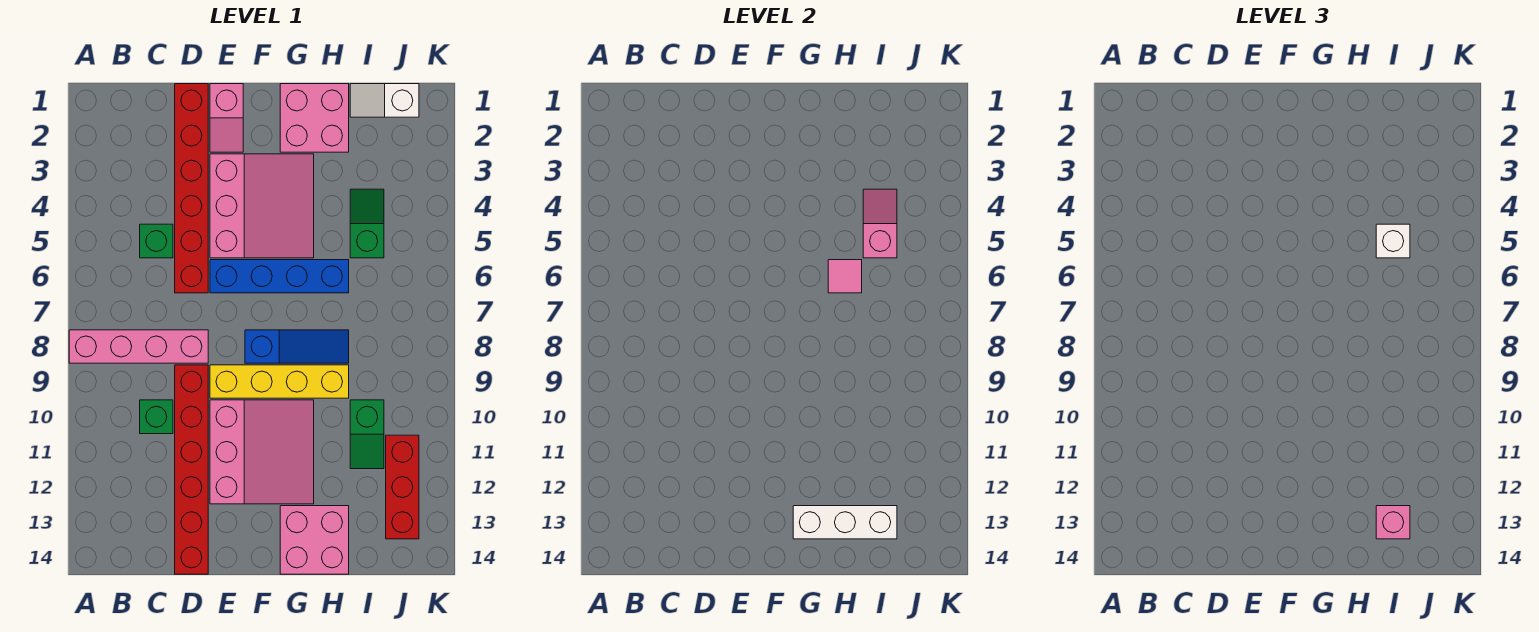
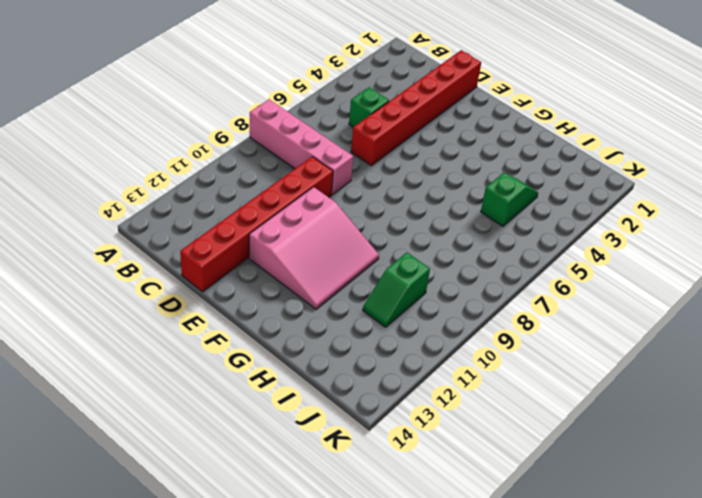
none -> green brick C10 level 1
none -> pink slope E1:E2 level 1 top 1
none -> pink slope E3:G5 level 1 top E

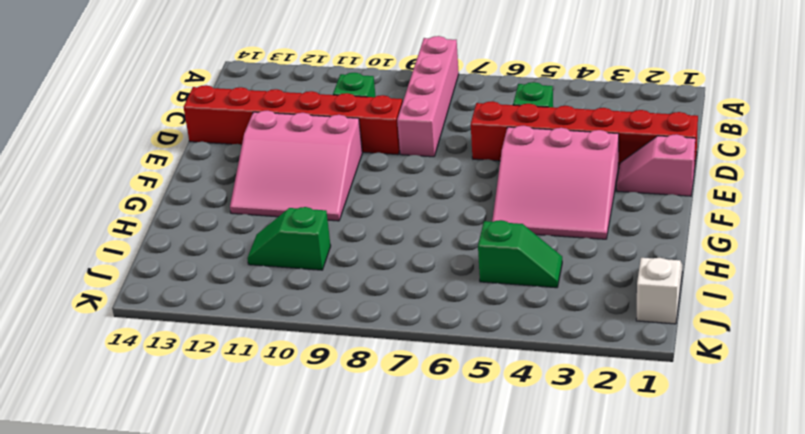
none -> blue brick E6:H6 level 1
none -> yellow brick E9:H9 level 1
none -> blue slope F8:H8 level 1 top F

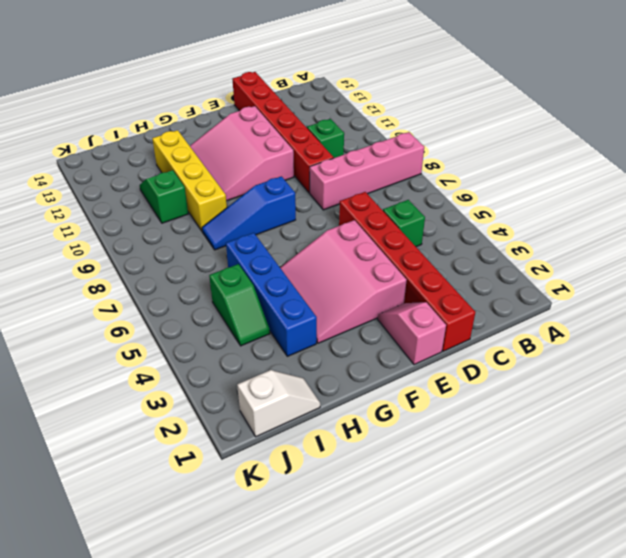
blue brick H3:H6 level 1 -> blue brick E6:H6 level 1
yellow brick H9:H12 level 1 -> yellow brick E9:H9 level 1
none -> pink brick G1:H2 level 1
none -> pink brick G13:H14 level 1
none -> red brick J11:J13 level 1

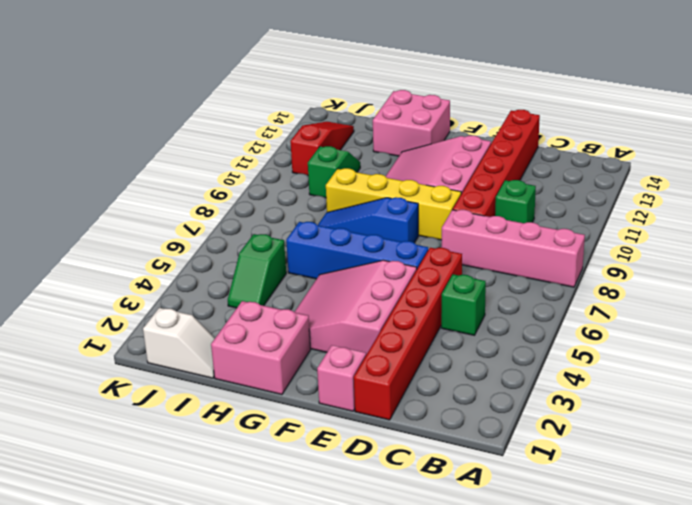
red slope J11:J13 level 1 top 11 -> red brick J11:J13 level 1
none -> white brick G13:I13 level 2
none -> pink tile H6 level 2
none -> pink slope I4:I5 level 2 top 5

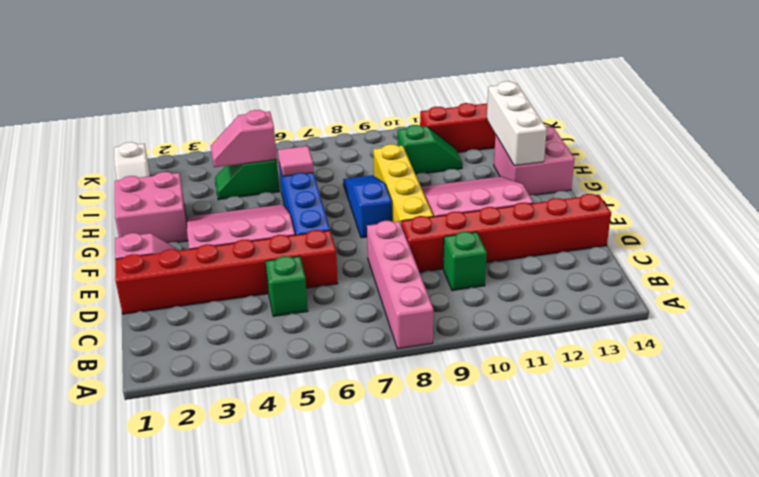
none -> white brick I5 level 3
none -> pink brick I13 level 3

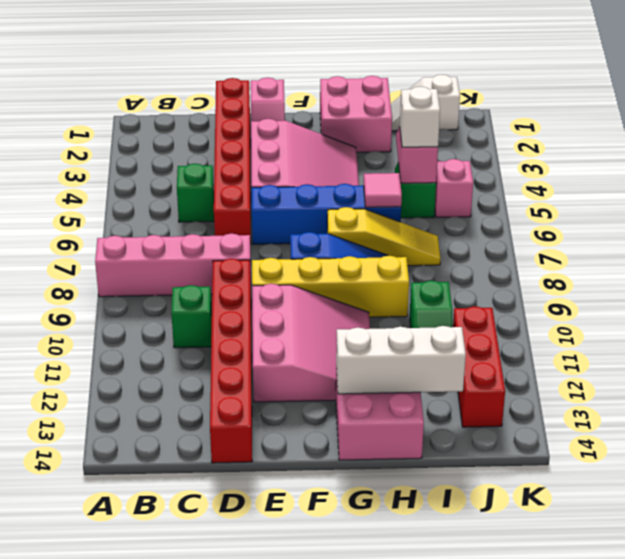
yellow slope G7:I7 level 1 top G -> none
pink brick J5 level 1 -> pink brick I13 level 3

